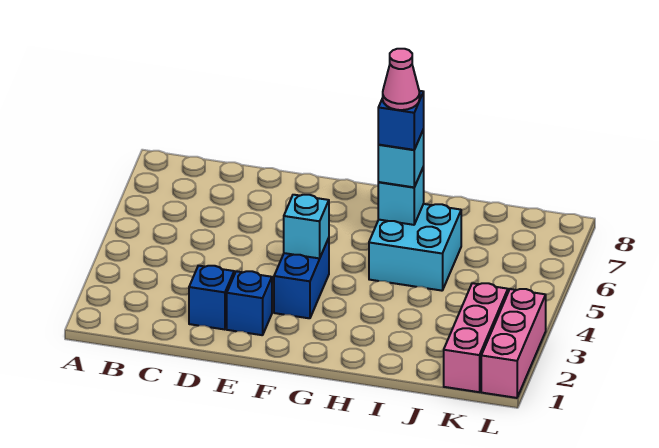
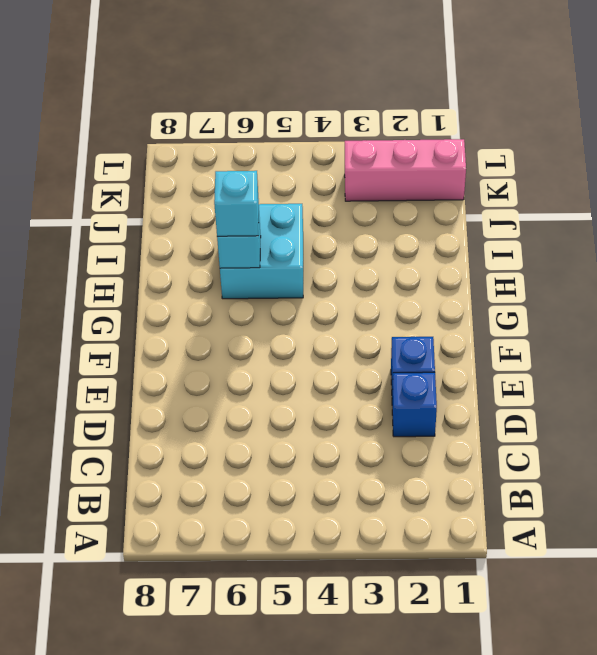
none -> blue brick F3:F4 level 1
none -> pink brick L1:L3 level 1

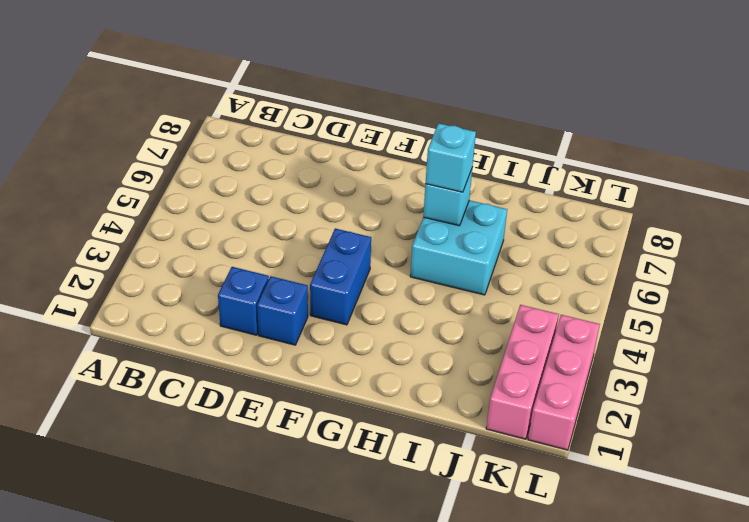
none -> cyan brick F4 level 2
none -> blue brick H6 level 4

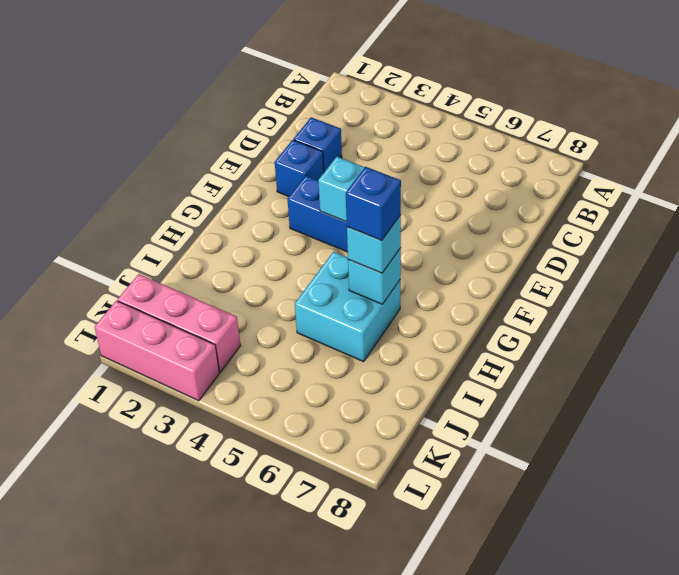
none -> pink cone H6 level 5

